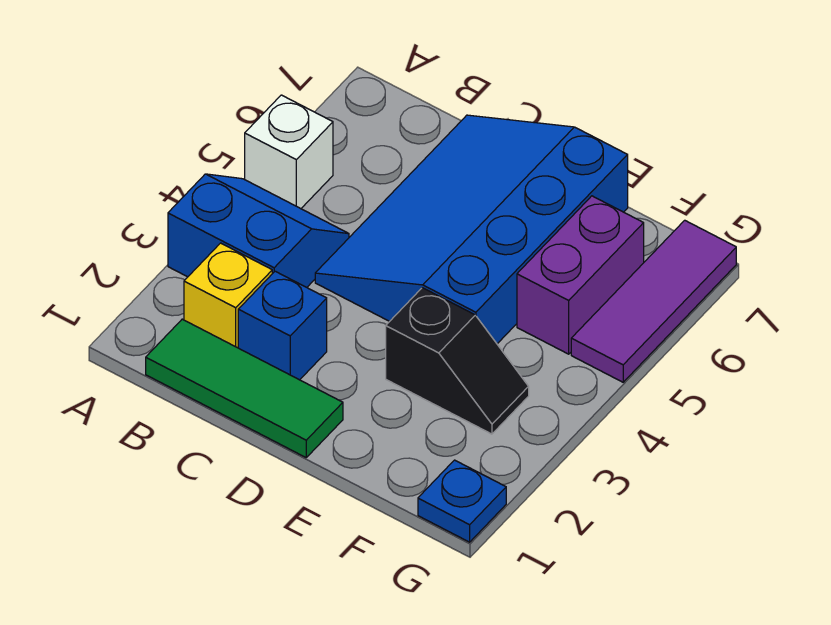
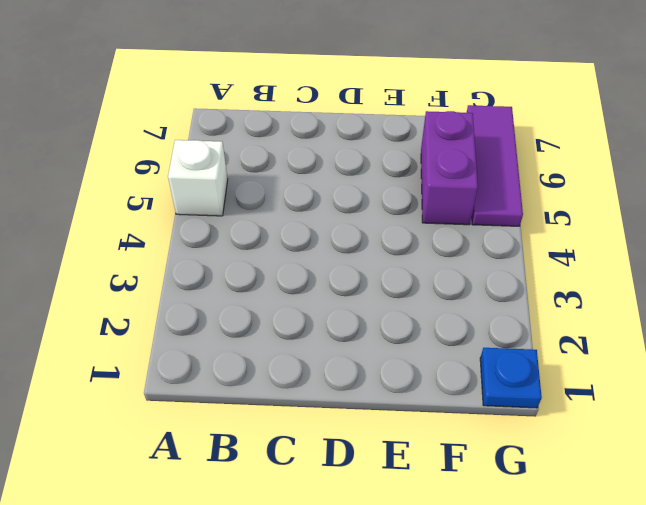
none -> blue slope A3:B4 level 1 top 3
none -> green tile B1:D1 level 1

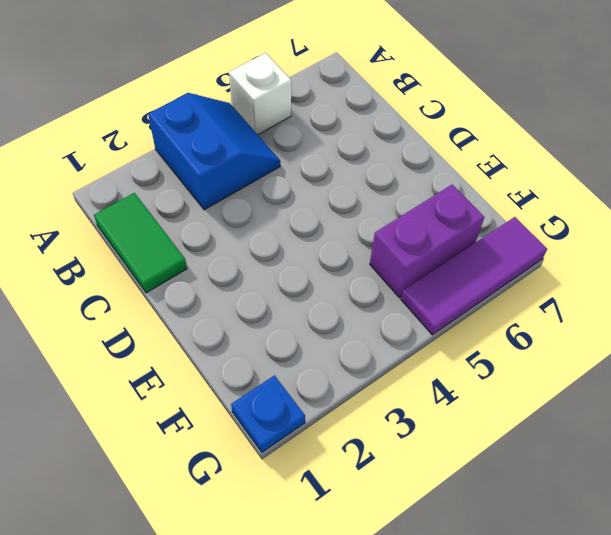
green tile B1:C1 level 1 -> green tile B1:D1 level 1
none -> yellow brick B2 level 1
none -> blue brick C2 level 1

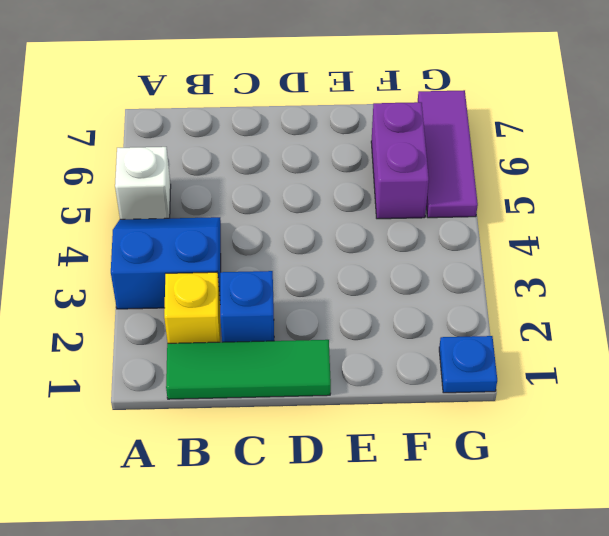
none -> blue slope C4:E7 level 1 top E
none -> black slope E3:F3 level 1 top E

